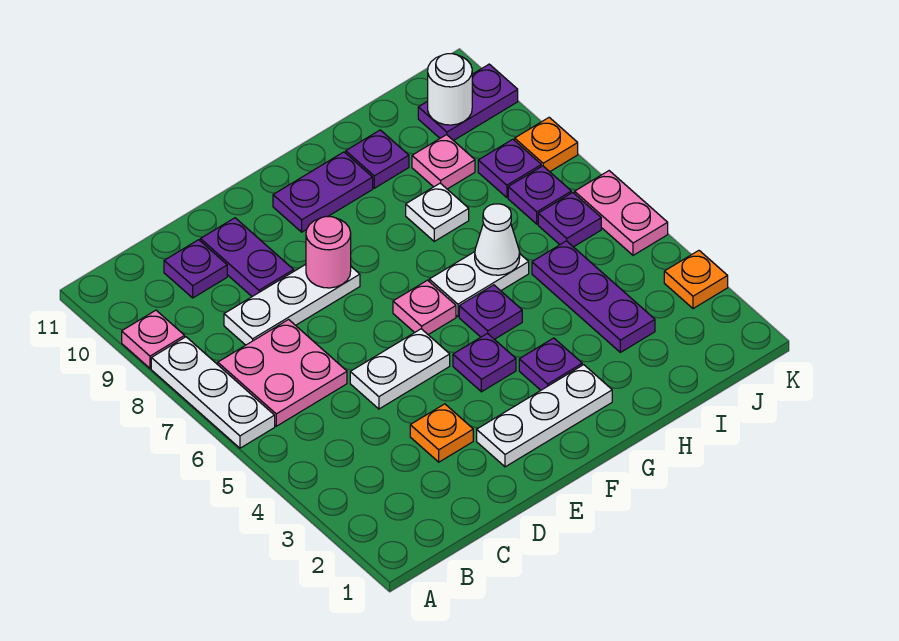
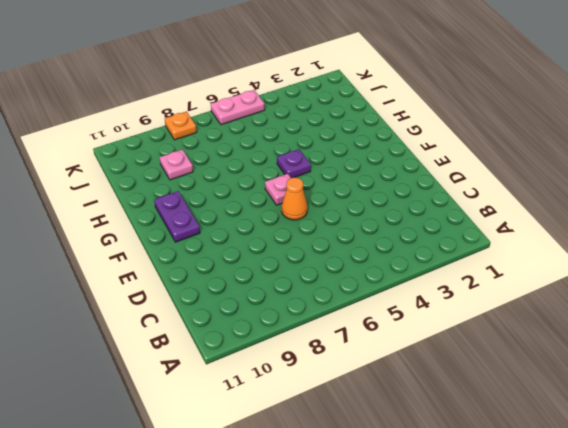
orange cone E6 level 1 -> none
none -> white plate A6:A8 level 1
none -> pink plate A9 level 1
none -> pink plate B6:C7 level 1

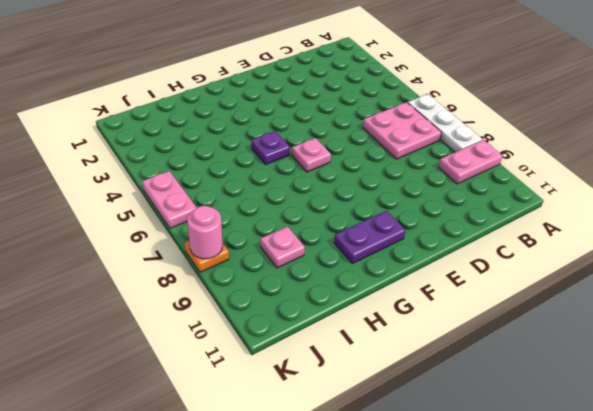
pink plate A9:B9 level 1 -> pink plate A9 level 1
pink round brick K8 level 2 -> pink round brick E8 level 2
none -> white plate C8:E8 level 1
none -> purple plate C10 level 1
none -> orange plate D3 level 1

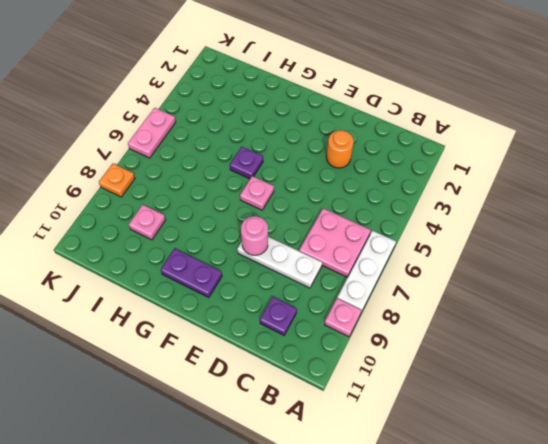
orange round brick D3 level 1 -> orange plate D3 level 1
none -> white plate D5:E5 level 1
none -> purple plate D9:D10 level 1
none -> white plate E2:G2 level 1

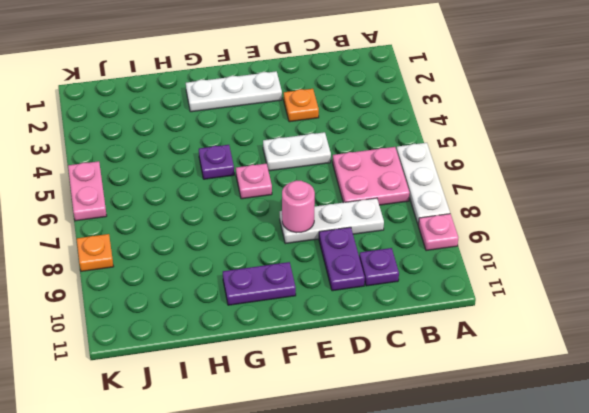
none -> purple plate F4 level 1
none -> purple plate G3 level 1
none -> white plate G6:H6 level 1

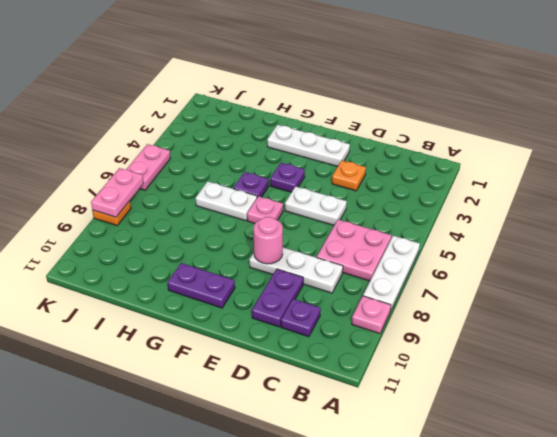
pink plate K7:K8 level 2 -> none
none -> purple plate G3 level 1
none -> white plate H8 level 1
none -> purple plate H10 level 1

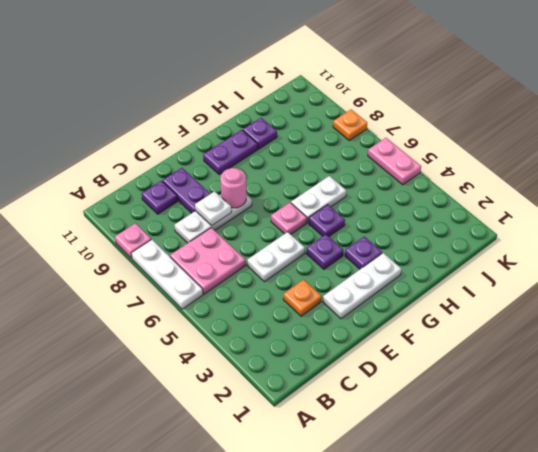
white plate D8 level 2 -> white plate H8 level 1
none -> purple plate I3:I5 level 1
none -> pink plate I9 level 1
none -> purple plate J6 level 1

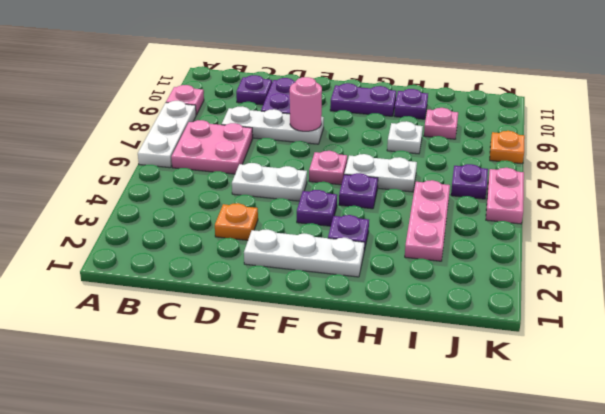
pink plate I3:I5 level 1 -> purple plate I3:I5 level 1
none -> purple plate J7 level 1
none -> purple plate J8 level 1
none -> purple plate J10:K10 level 1

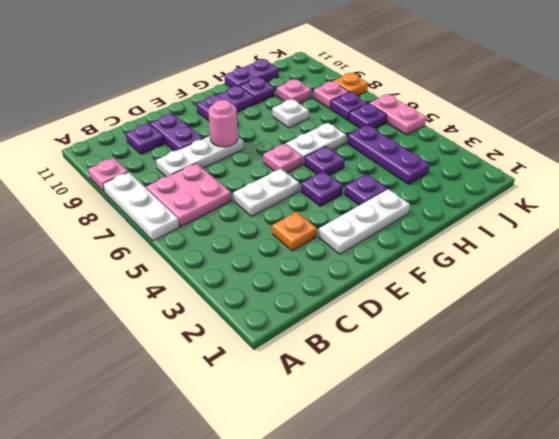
purple plate H11:I11 level 1 -> purple plate J10:K10 level 1
pink plate J8 level 1 -> purple plate J8 level 1
none -> orange plate K3 level 1
none -> white cone H6 level 2
none -> white round brick J10 level 2

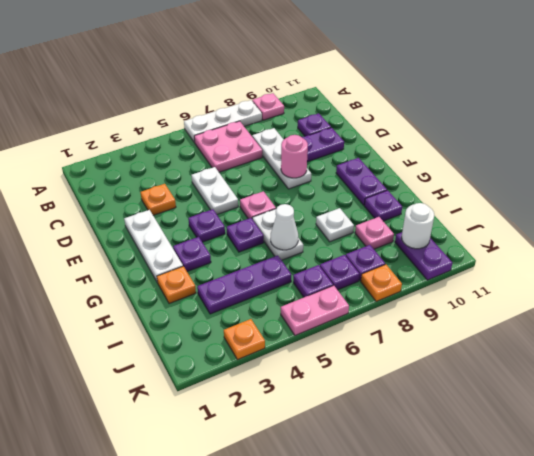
orange plate H2 level 1 -> none

